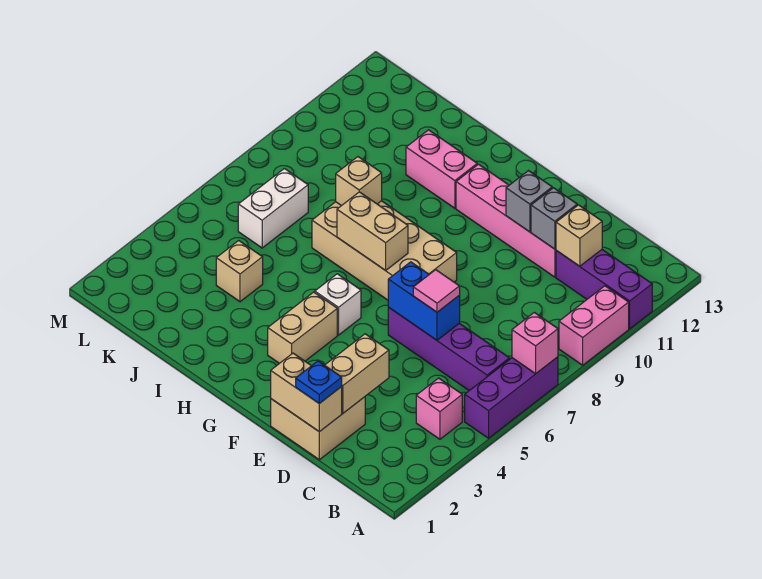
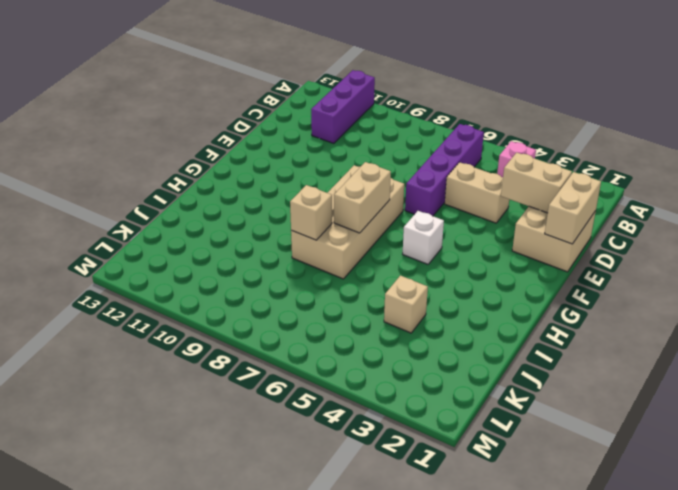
tan brick D4:D5 level 1 -> tan brick G3:G4 level 1
none -> purple brick A5:A7 level 1
none -> pink brick A9:A10 level 1
none -> pink brick D11:G11 level 1

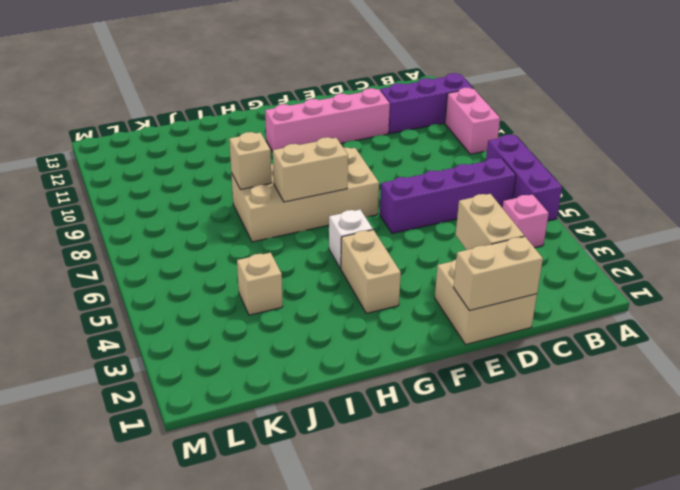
none -> pink brick H11:I11 level 1
none -> white brick K6:K7 level 1
none -> pink brick A7 level 2

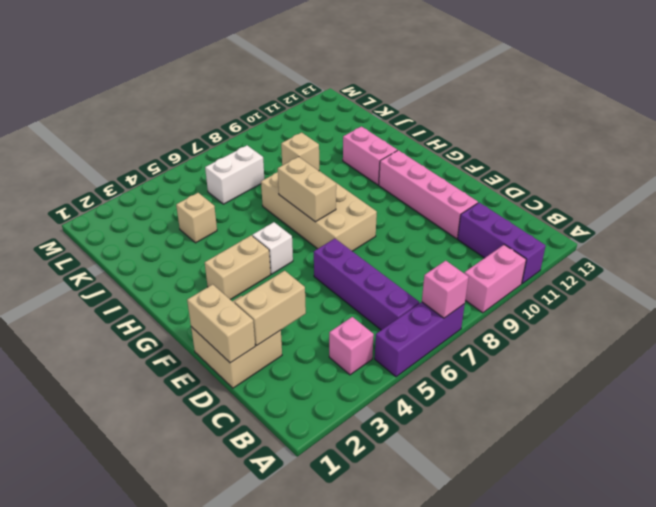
none -> tan brick C11 level 2
none -> blue brick D6:E6 level 2
none -> grey brick D11 level 2

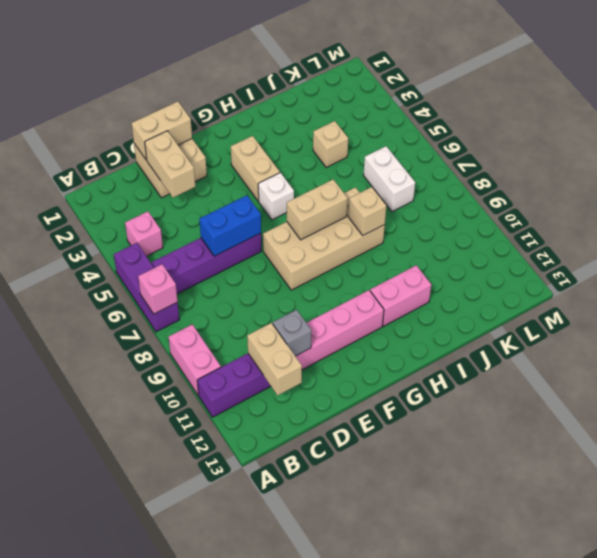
tan brick C11:C12 level 2 -> tan brick C11 level 2
none -> grey brick E11 level 2
none -> blue plate D1 level 3
none -> pink tile D6 level 3

